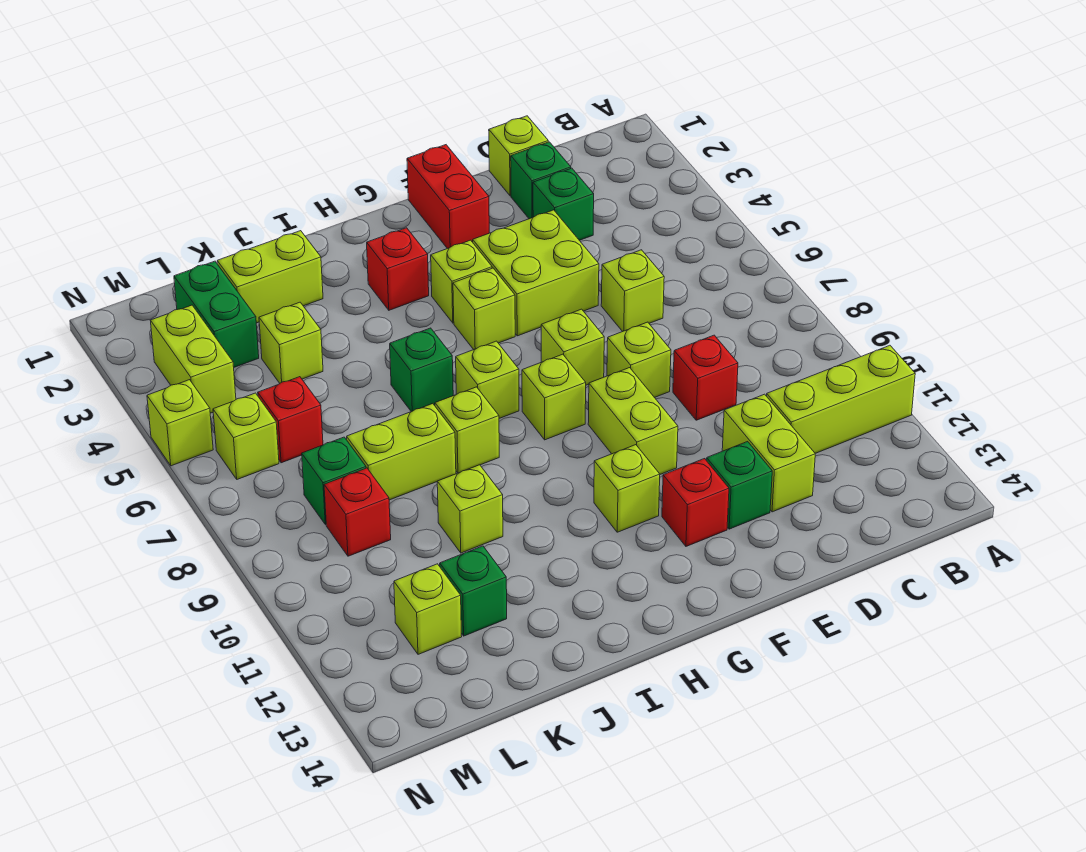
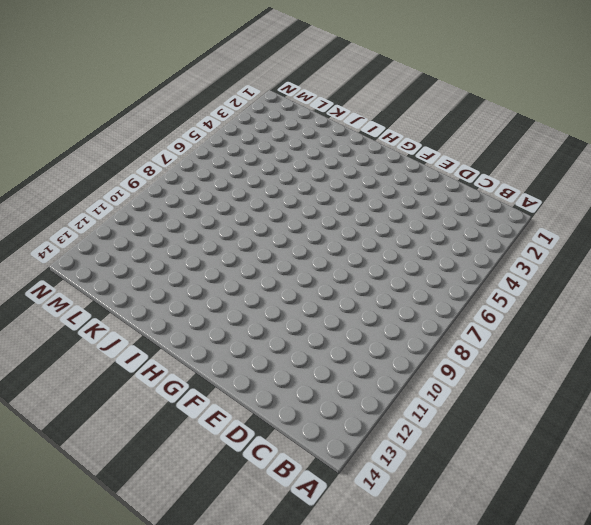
none -> lime brick A11:C11 level 1
none -> lime brick D1 level 1
none -> green brick D2 level 1
none -> green brick D3 level 1

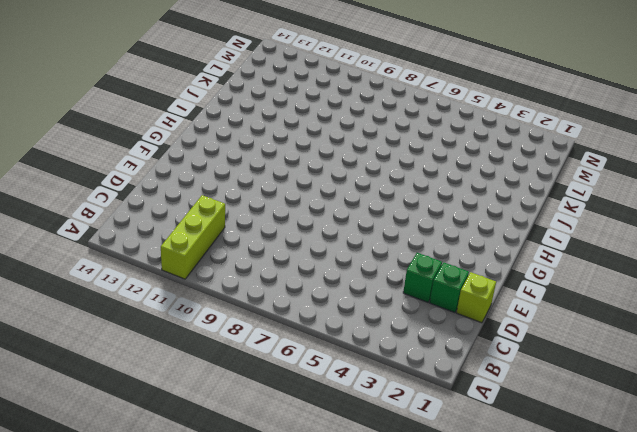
none -> lime brick D6 level 1
none -> red brick D9 level 1
none -> lime brick D11:D12 level 1
none -> lime brick E4:F5 level 1

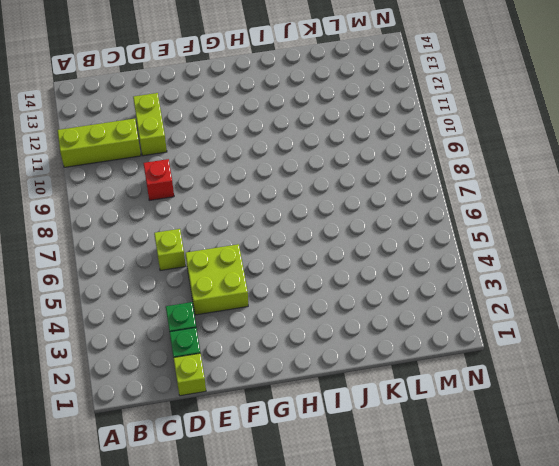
none -> lime brick E8 level 1
none -> green brick E12 level 1
none -> red brick F1:F2 level 1
none -> lime brick F7 level 1

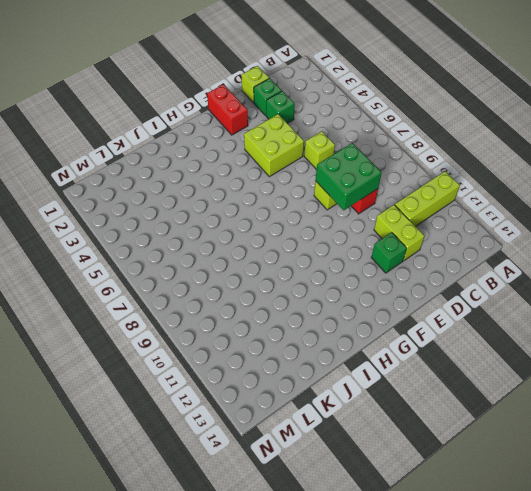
green brick D8:E9 level 2 -> none
none -> lime brick F7 level 1
none -> lime brick F9:F10 level 1
none -> red brick F12 level 1
none -> lime brick G4 level 1

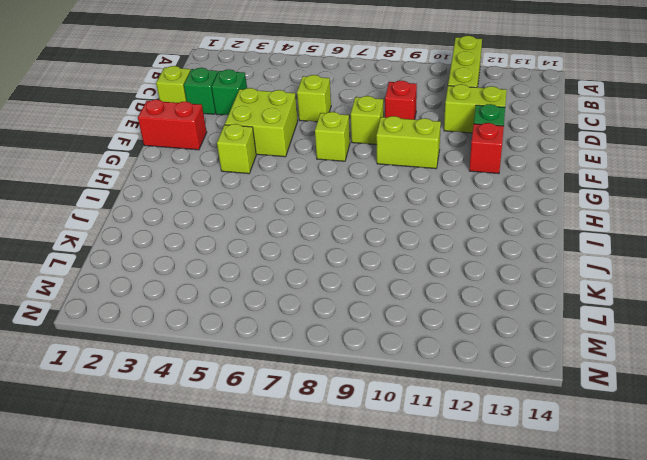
none -> lime brick G5 level 1
none -> lime brick G8 level 1
none -> lime brick G11 level 1
none -> red brick H3 level 1

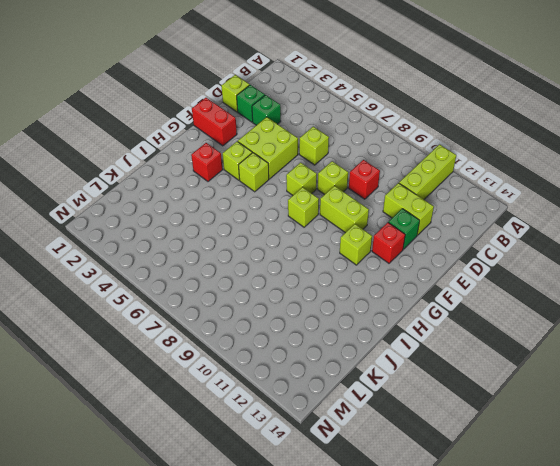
none -> lime brick H7 level 1
none -> green brick I6 level 1
none -> lime brick I8 level 1
none -> lime brick J2:K2 level 1

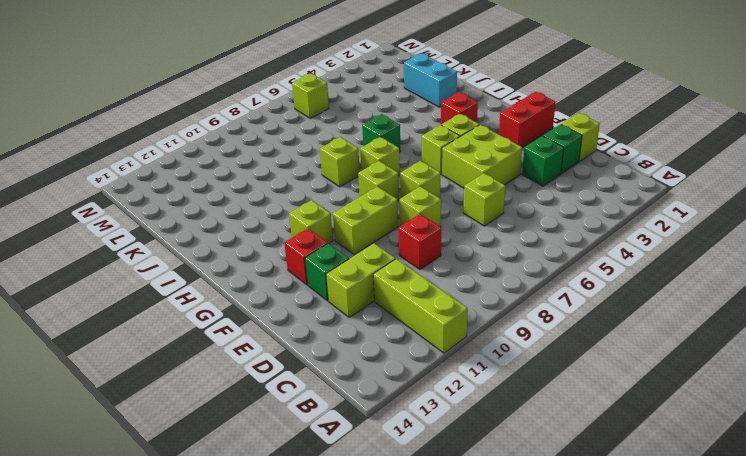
cyan brick J2:K2 level 1 -> lime brick J2:K2 level 1
none -> lime brick J8:K8 level 1
none -> lime brick J10 level 1
none -> lime brick K4 level 1
none -> green brick K12 level 1

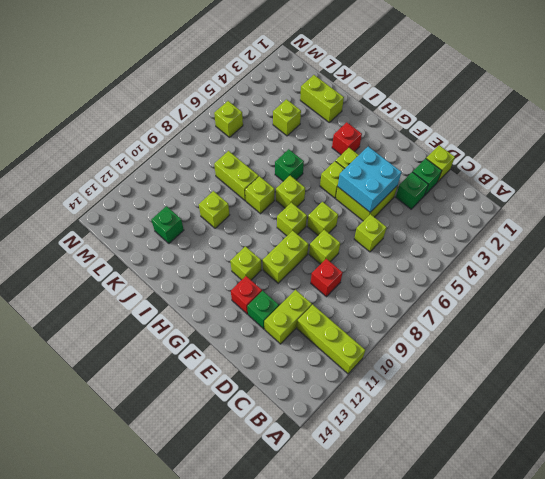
cyan brick E4:F5 level 2 -> none
none -> red brick F1:F2 level 1
none -> green brick L2:L3 level 1
none -> red brick L6 level 1
none -> green brick L8 level 1

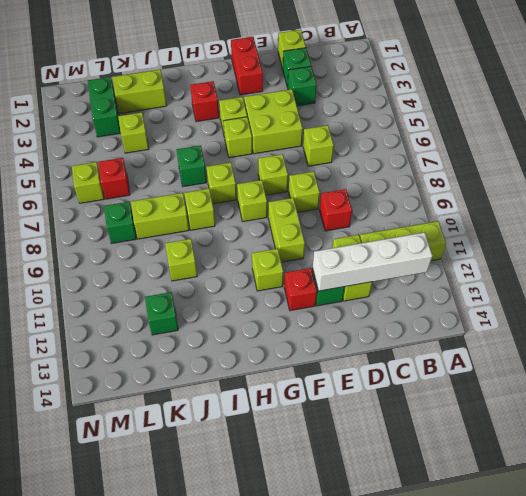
white brick B12:E12 level 2 -> none
none -> red brick L9 level 1
none -> lime brick L12 level 1
none -> lime brick M3:M4 level 1
none -> lime brick N5 level 1

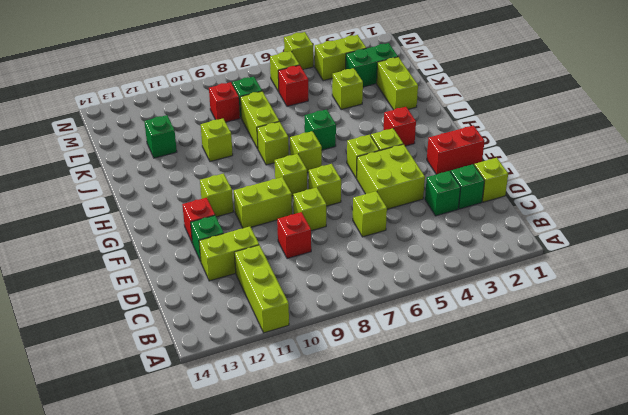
none -> lime brick L12 level 1

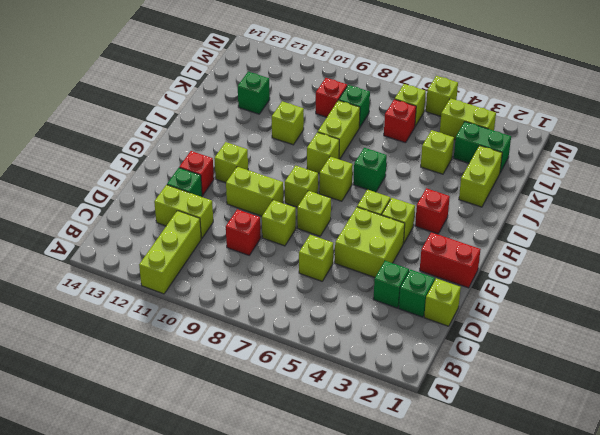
none -> lime brick L12 level 1

